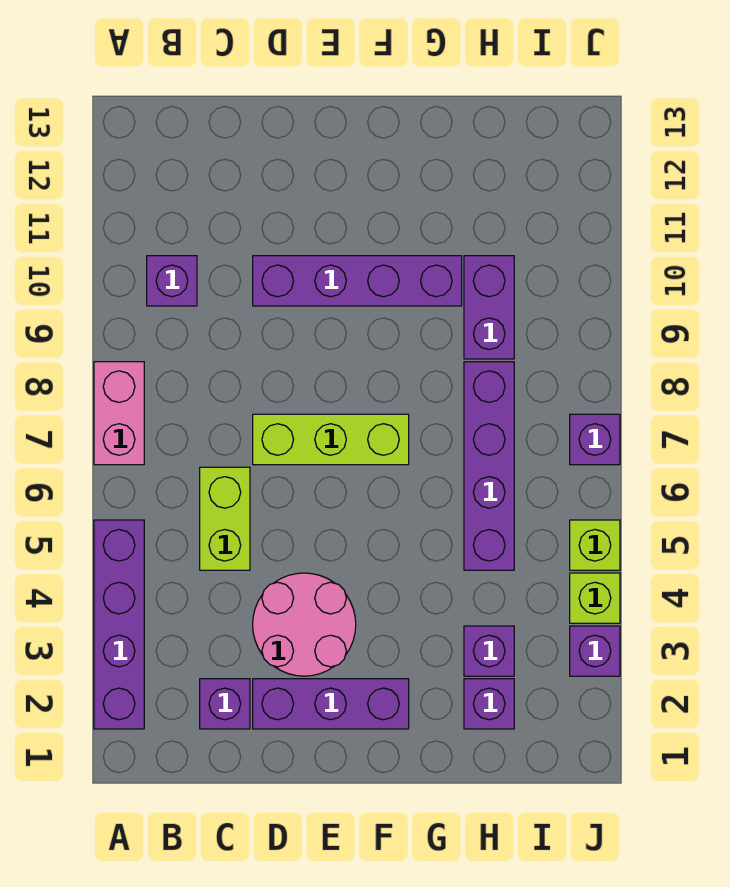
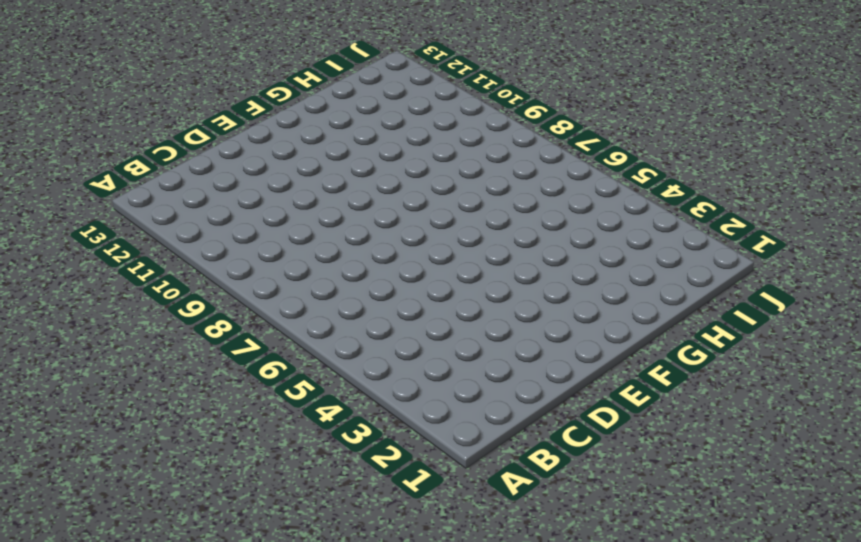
none -> purple brick A2:A5 level 1
none -> pink brick A7:A8 level 1
none -> purple brick B10 level 1

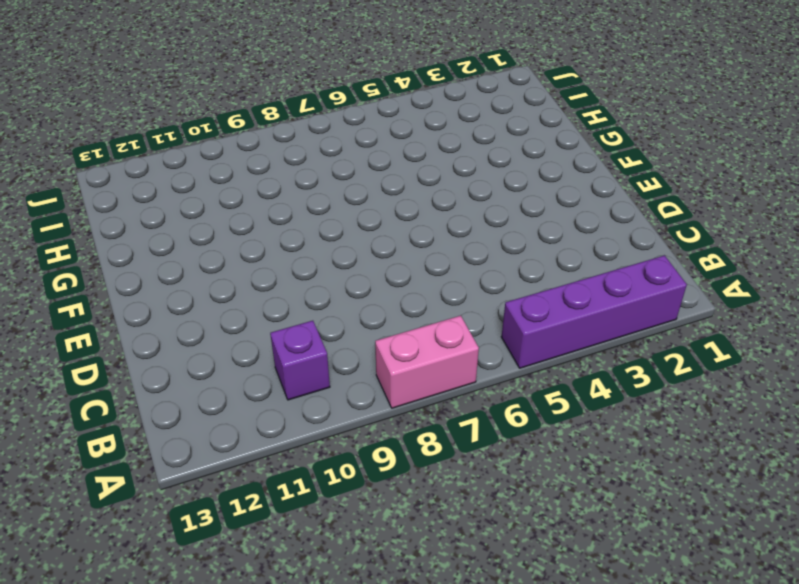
none -> purple brick C2 level 1
none -> lime brick C5:C6 level 1
none -> purple brick D2:F2 level 1

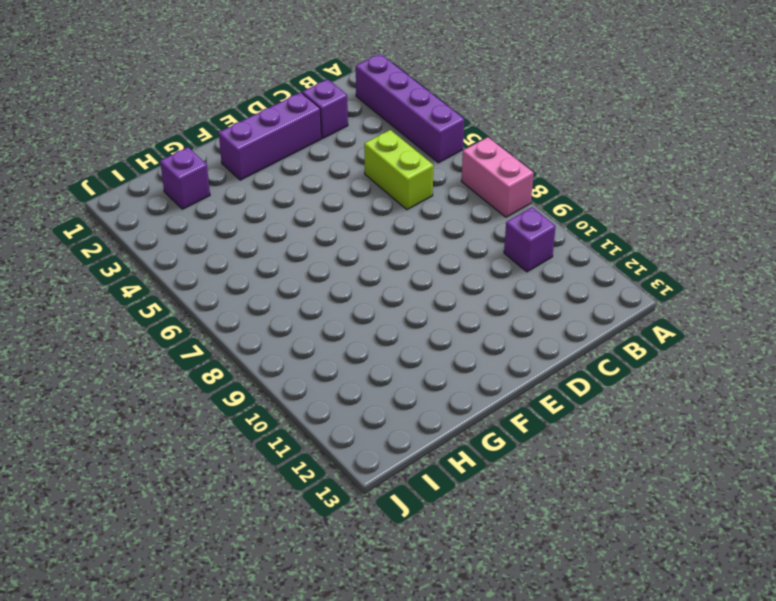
none -> pink round brick D3:E4 level 1
none -> lime brick D7:F7 level 1
none -> purple brick D10:G10 level 1

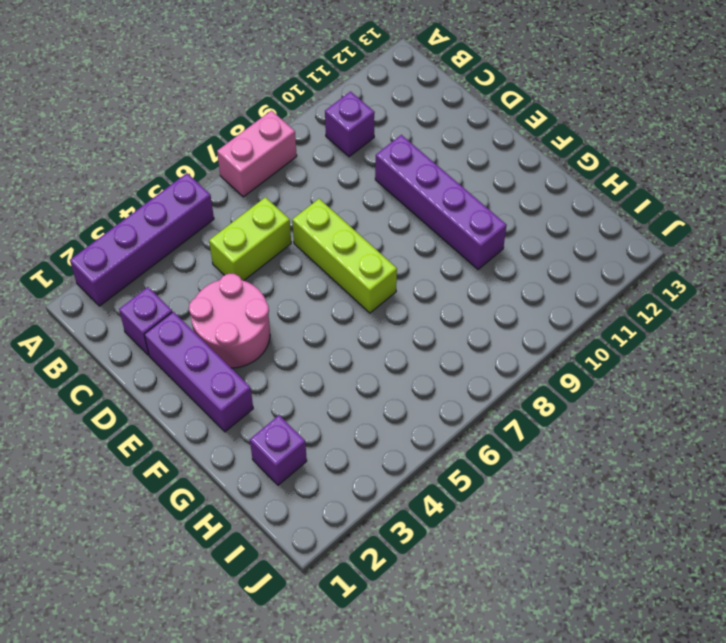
none -> purple brick H3 level 1
none -> purple brick H5:H8 level 1
none -> purple brick H9:H10 level 1

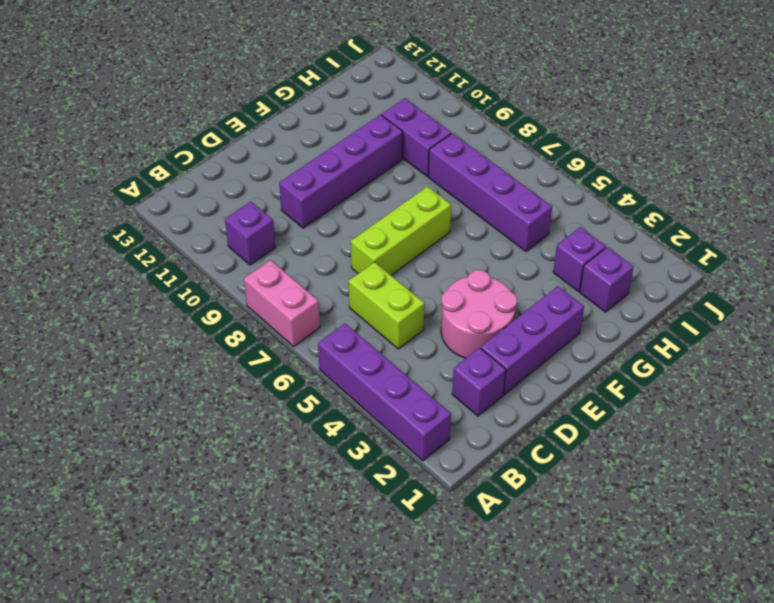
none -> purple brick J3 level 1
none -> lime brick J4 level 1
none -> lime brick J5 level 1

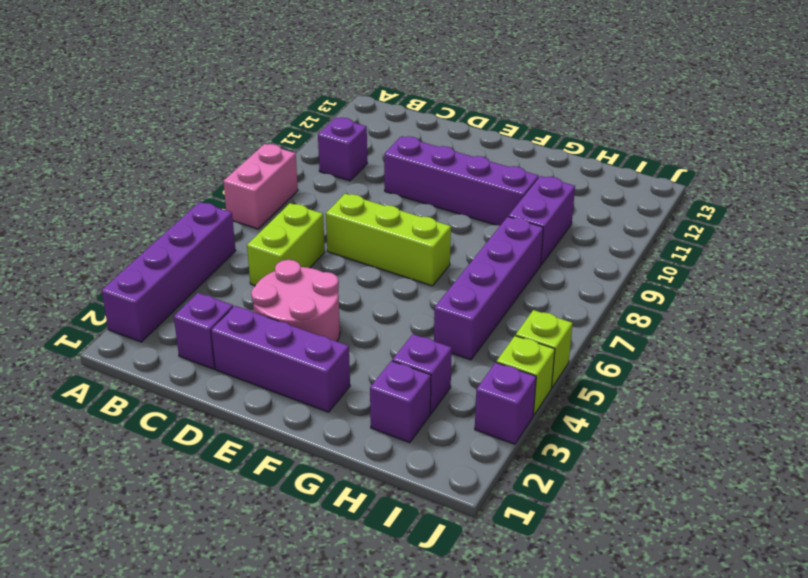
none -> purple brick J7 level 1

